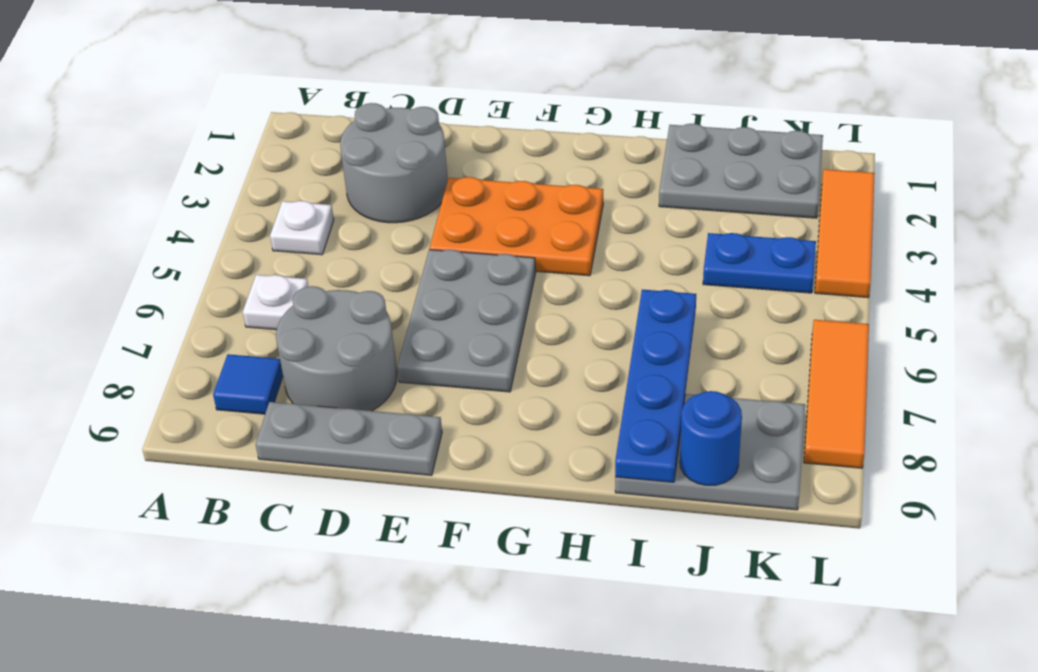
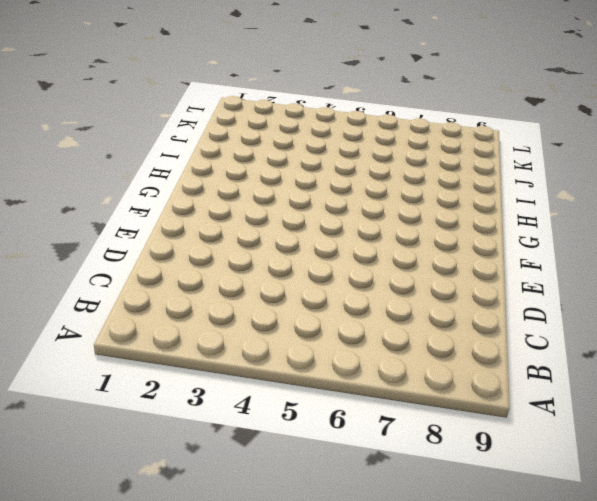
none -> white plate B4 level 1
none -> white plate B6 level 1
none -> blue tile B8 level 1

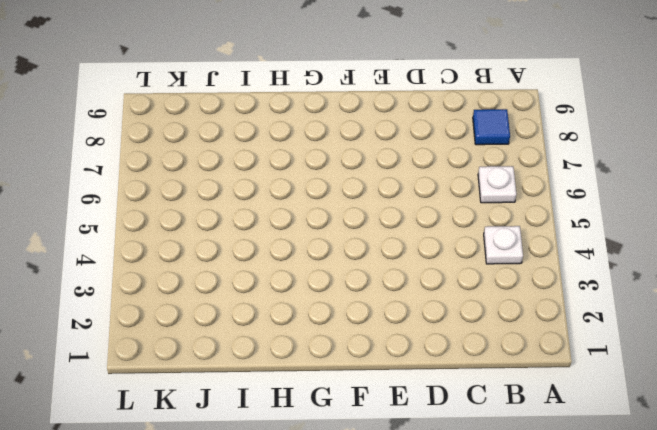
none -> grey round brick C2:D3 level 1
none -> grey round brick C7:D8 level 1
none -> grey plate C9:E9 level 1

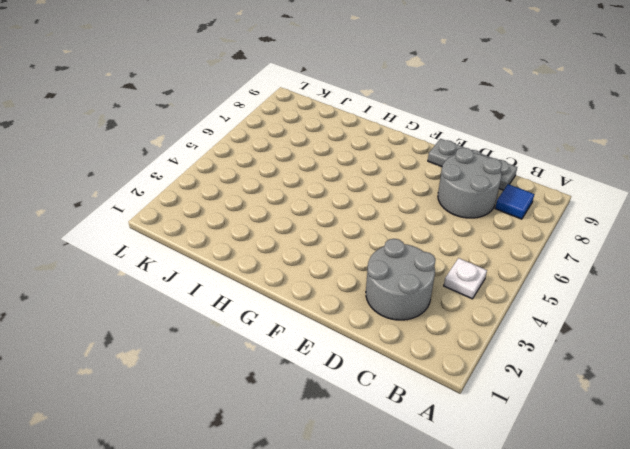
none -> white plate B6 level 1
none -> orange plate E3:G4 level 1
none -> grey plate E5:F7 level 1

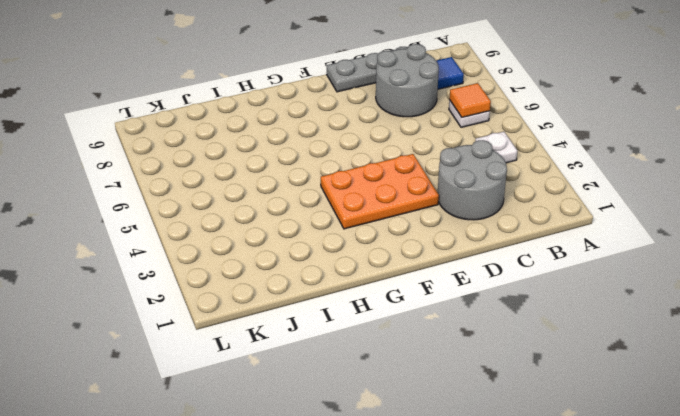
orange tile B6 level 2 -> none
none -> grey plate E5:F7 level 1
none -> grey plate I1:K2 level 1
none -> grey plate I8:K9 level 1

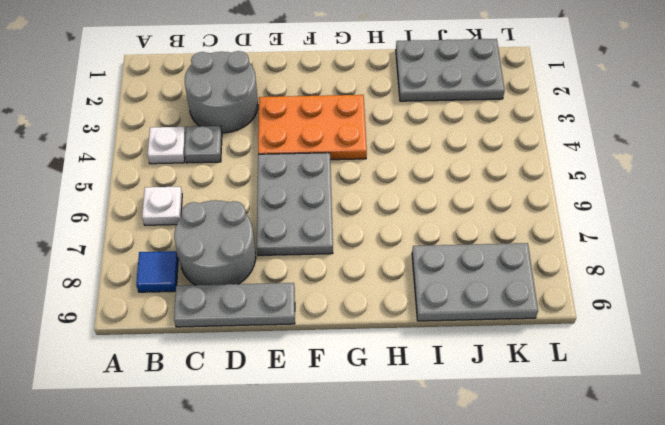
grey plate C4 level 1 -> none
none -> blue plate J4:K4 level 1
none -> orange tile L2:L4 level 1
none -> orange tile L6:L8 level 1

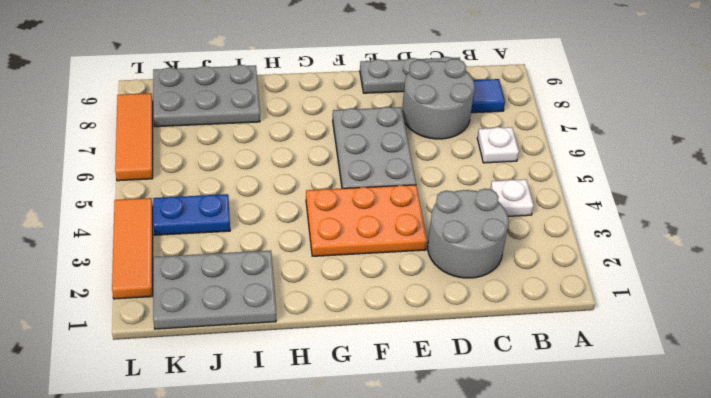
none -> blue plate I6:I9 level 2
none -> blue round brick J9 level 2

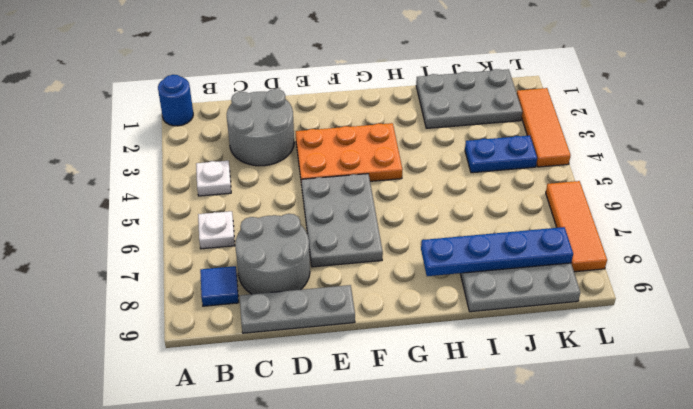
blue round brick A1 level 1 -> blue round brick J9 level 2
blue plate H8:K8 level 2 -> blue plate I6:I9 level 2

